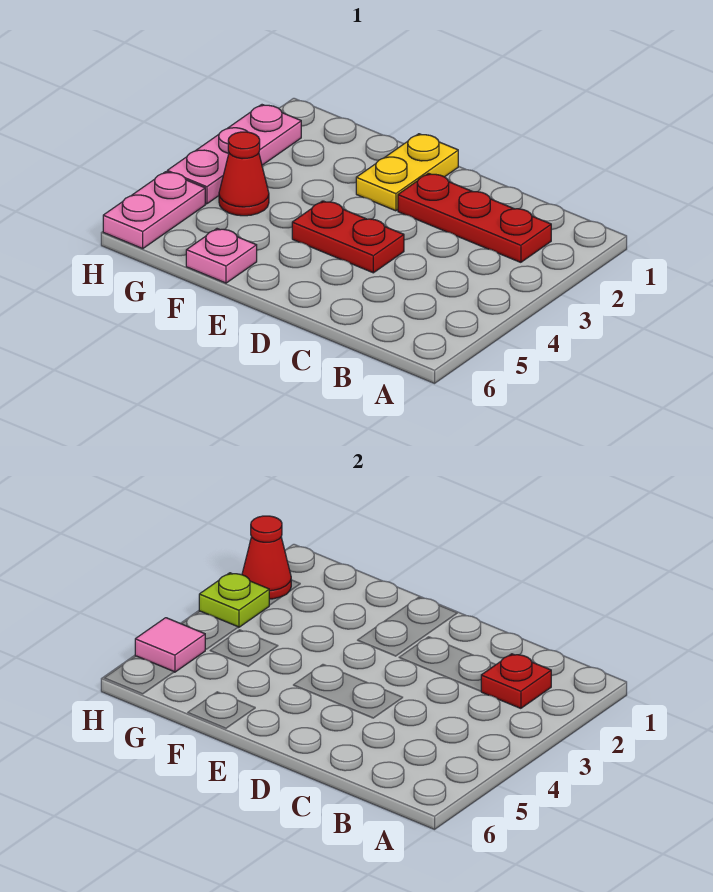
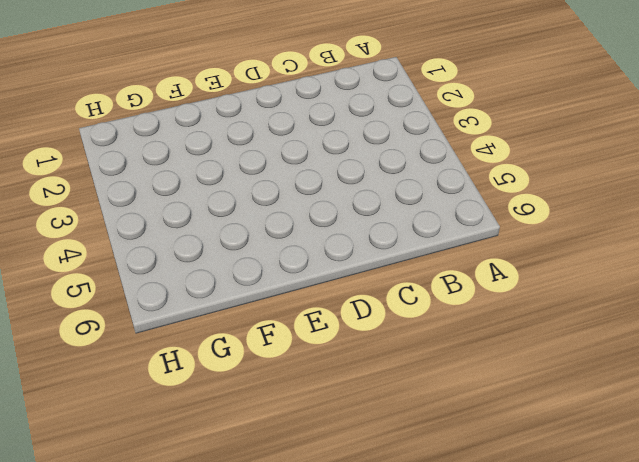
none -> red plate B2:D2 level 1
none -> red plate D4:E4 level 1

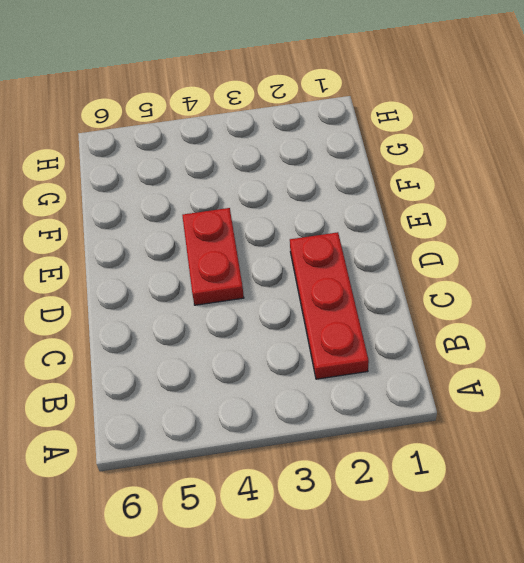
none -> yellow plate E1:E2 level 1
none -> pink plate F6 level 1

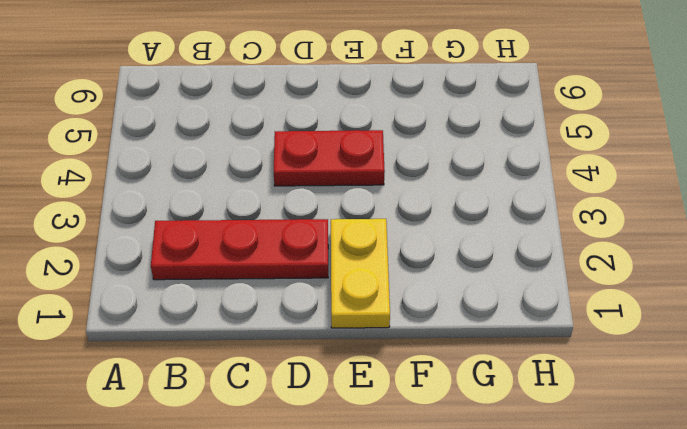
none -> pink plate F6 level 1
none -> red cone G4 level 1

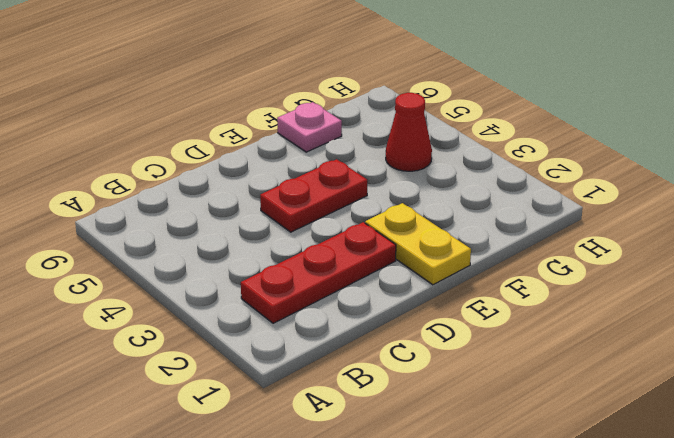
none -> pink plate H2:H4 level 1
none -> pink plate H5:H6 level 1

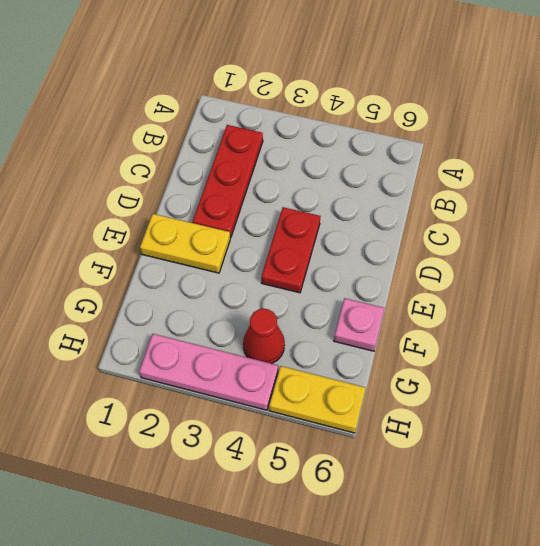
yellow plate H5:H6 level 1 -> pink plate H5:H6 level 1
none -> red plate B2 level 2
none -> red cone H2 level 2

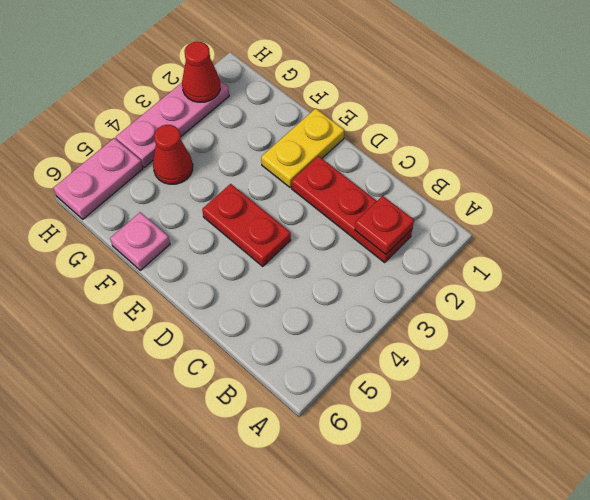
none -> lime plate H3 level 2
none -> pink tile H5 level 2

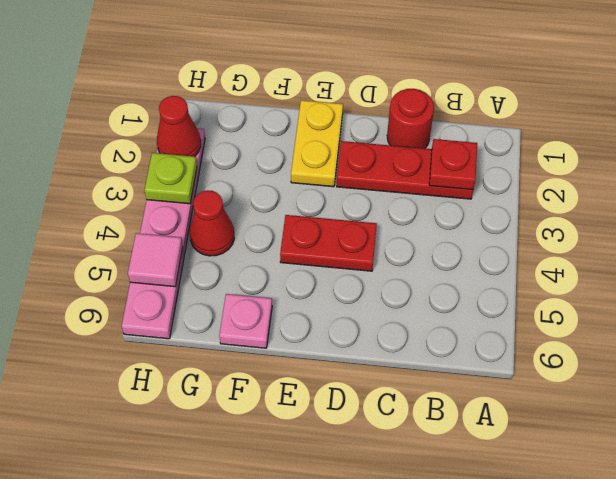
red round brick C1 level 1 -> none

